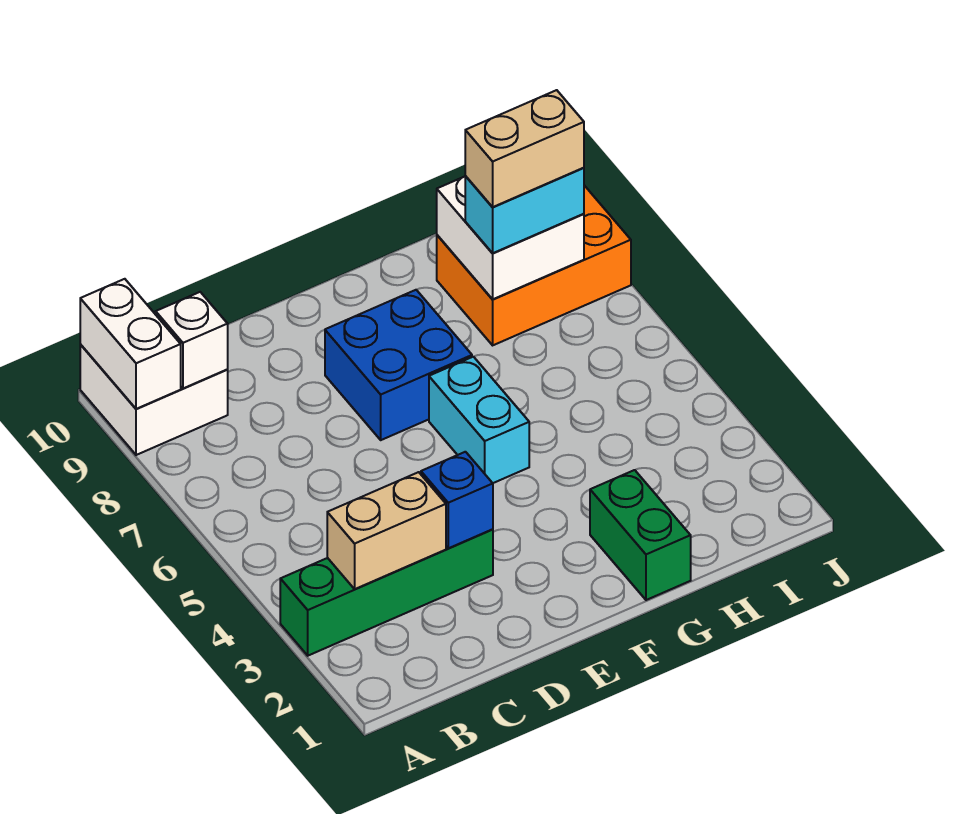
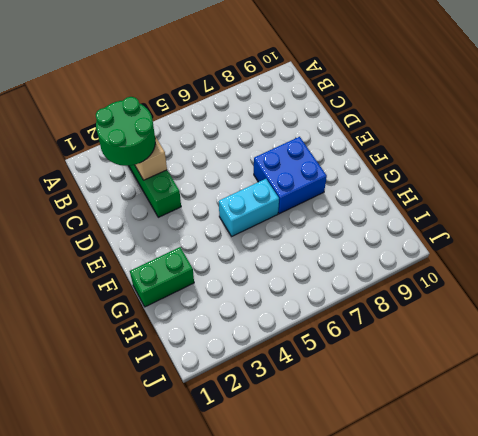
green round brick B2:C3 level 3 -> none
none -> white brick A9:B10 level 1
none -> orange brick H8:J9 level 1
none -> white brick A9:A10 level 2

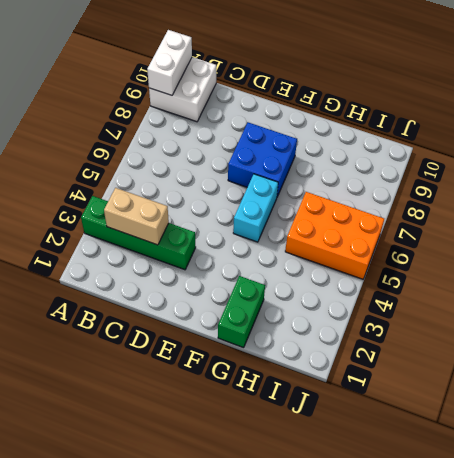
orange brick H5:J6 level 1 -> orange brick H8:J9 level 1
none -> white brick B9 level 2
none -> blue brick D3 level 2
none -> white brick H8:I9 level 2

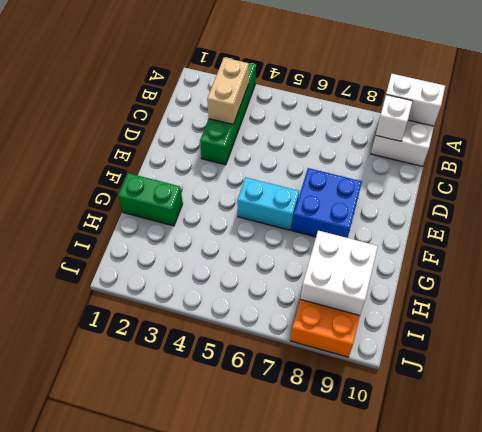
none -> blue brick D3 level 2
none -> cyan brick H8:I8 level 3
none -> tan brick H8:I8 level 4

